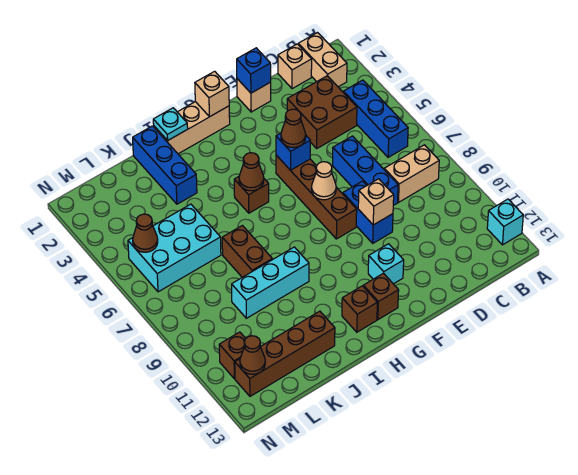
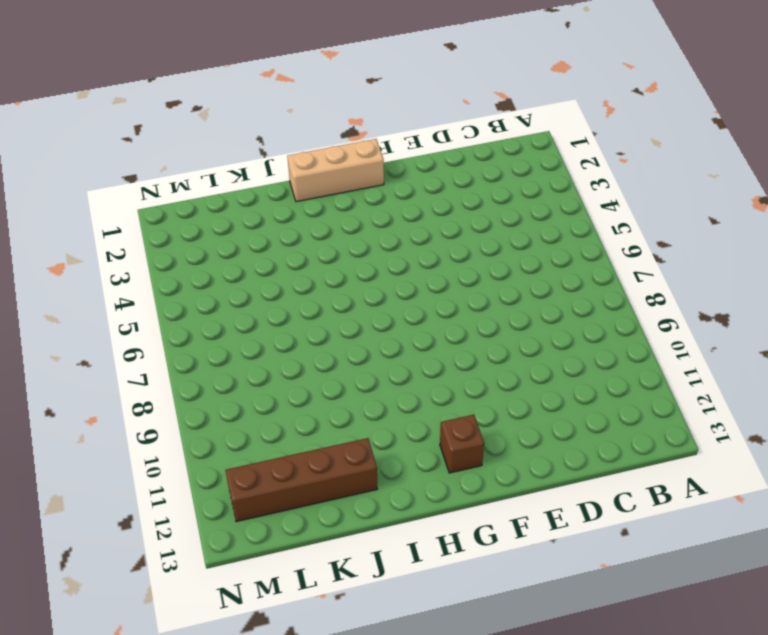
none -> cyan brick A12 level 1
none -> tan brick B1:B2 level 1
none -> blue brick B4:B6 level 1
none -> tan brick B8:C8 level 1

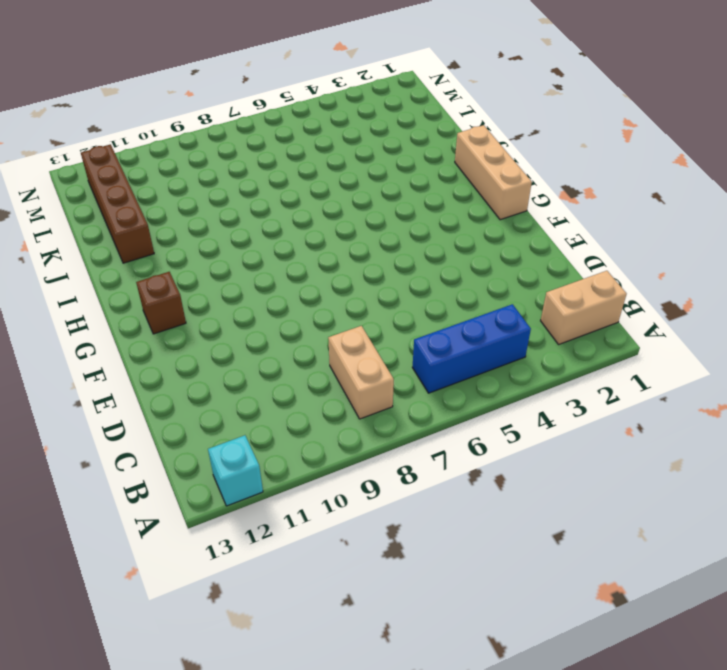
none -> tan brick C1 level 1
none -> brown brick C3:D4 level 1
none -> blue brick D6:D8 level 1
none -> tan brick E1 level 1

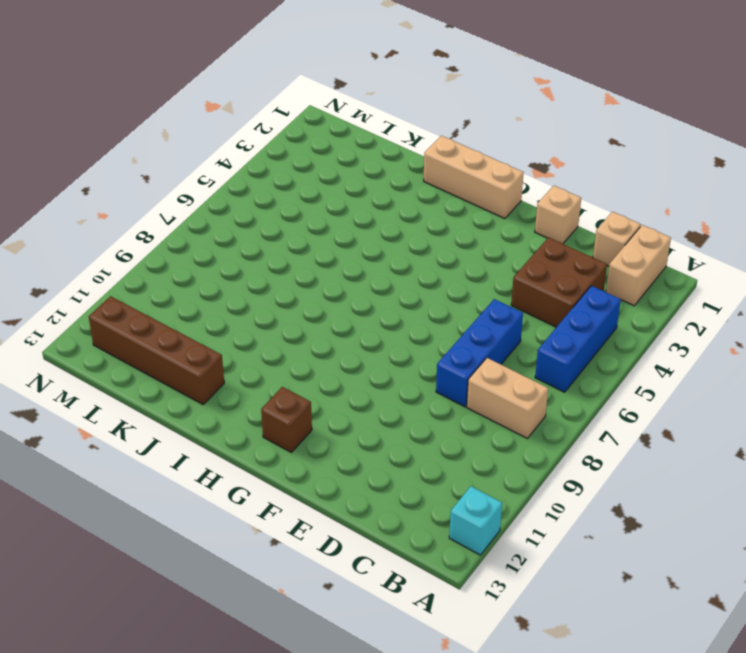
none -> blue brick E8:E9 level 1
none -> brown brick F5:F8 level 1
none -> cyan brick F11 level 1
none -> brown brick H5 level 1

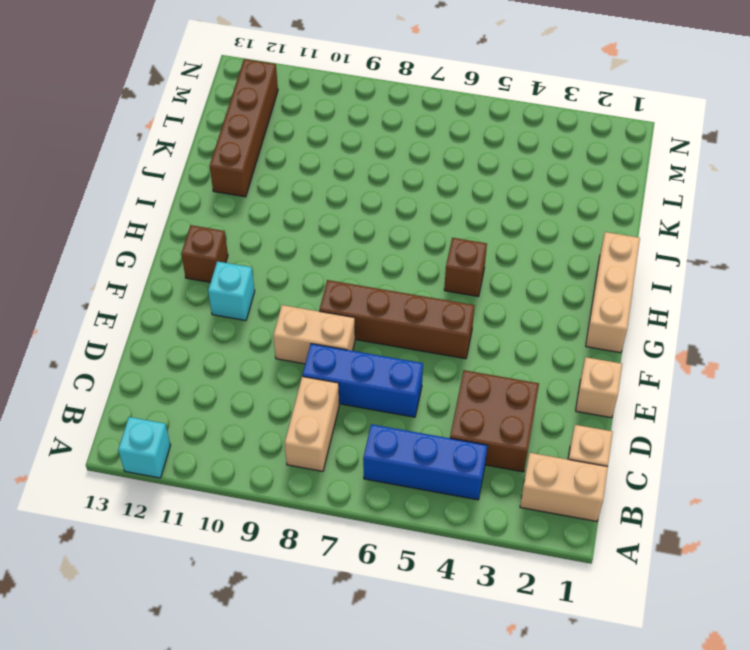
tan brick E8:E9 level 1 -> blue brick E8:E9 level 1
none -> brown brick H12 level 1
none -> cyan brick I9:K9 level 1
none -> blue brick J1:J3 level 1
none -> brown brick J7:J8 level 1

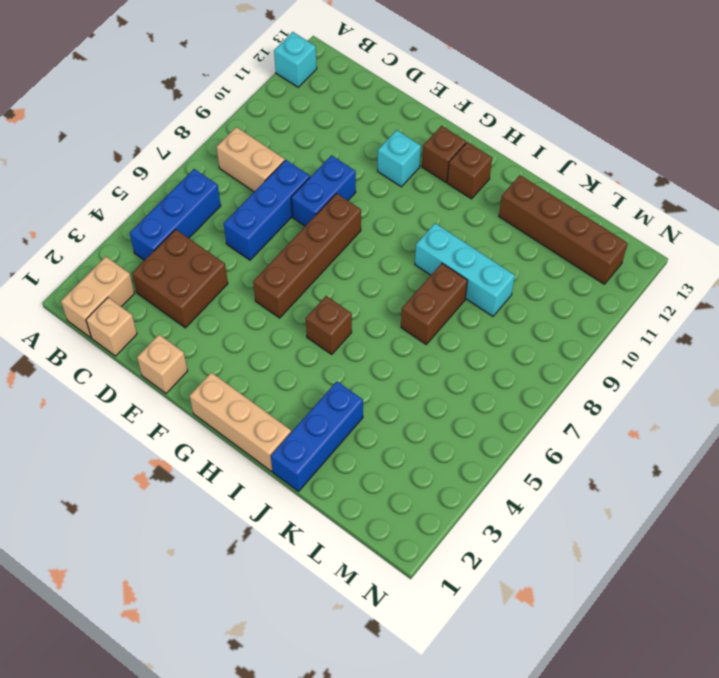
none -> cyan brick K5:M6 level 1
none -> brown brick M11 level 1
none -> blue brick E1 level 2
none -> tan brick E9 level 2

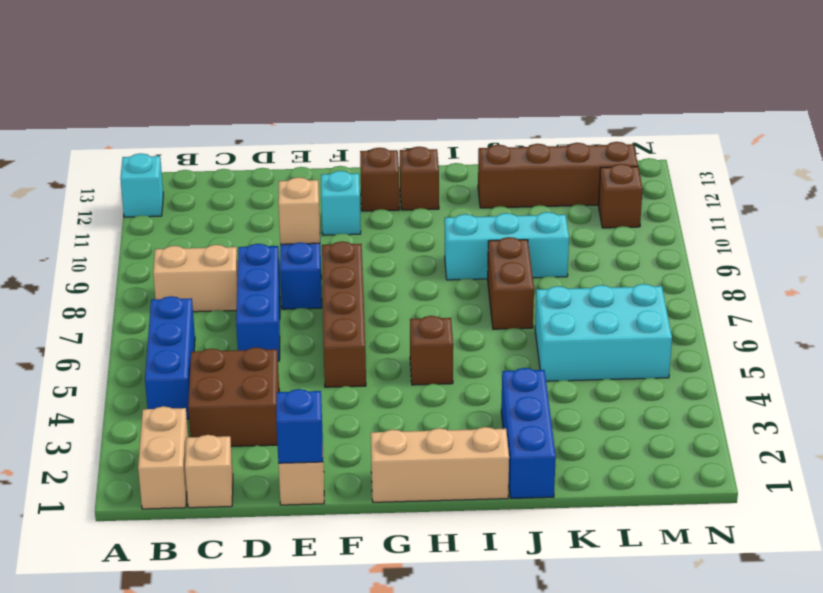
none -> blue brick F5 level 2
none -> tan cone F7 level 2
none -> tan brick G1 level 2
none -> brown cone H5 level 2

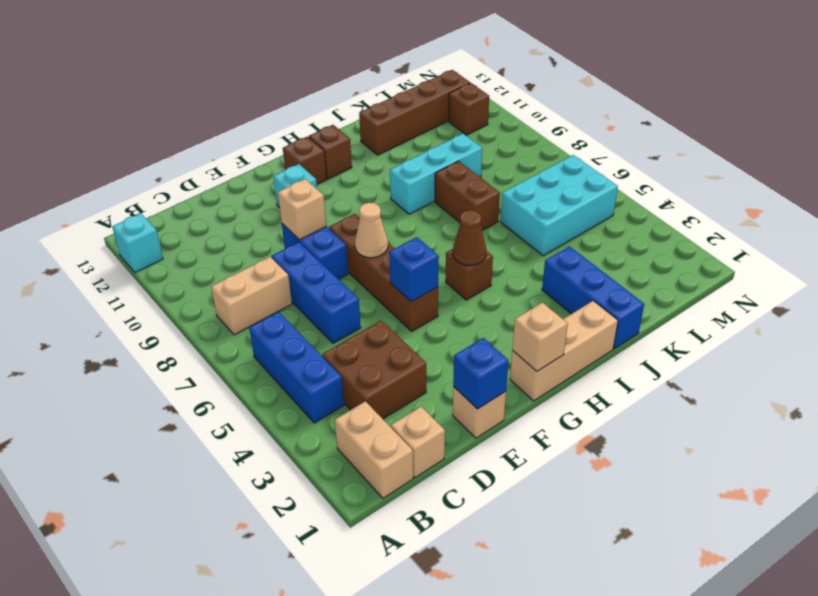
none -> cyan plate I1 level 2
none -> brown cone M5 level 2
none -> brown cone M12 level 2
none -> brown cone F5 level 3

